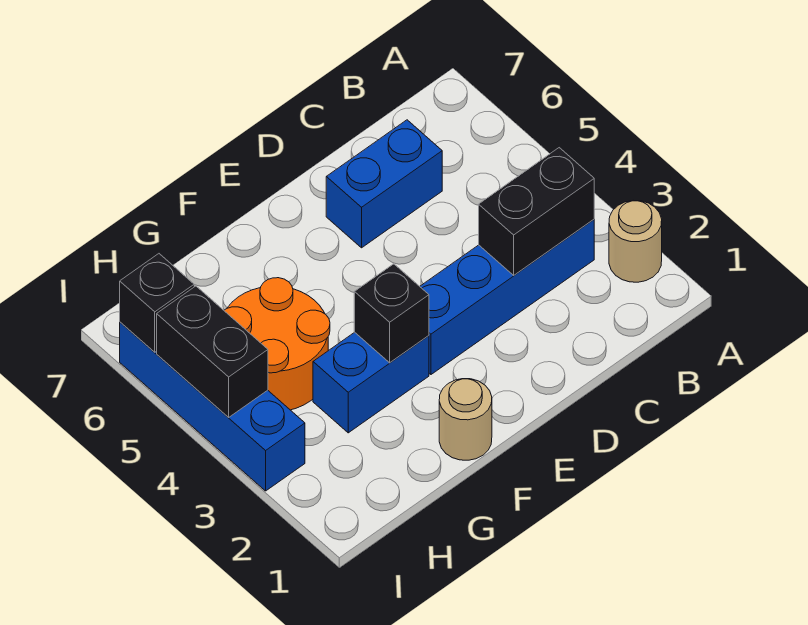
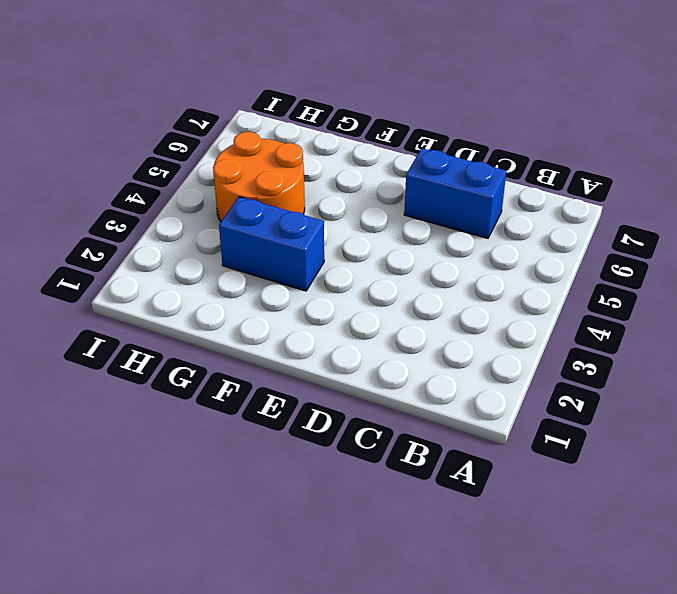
none -> tan round brick A2 level 1
none -> blue brick B3:E3 level 1

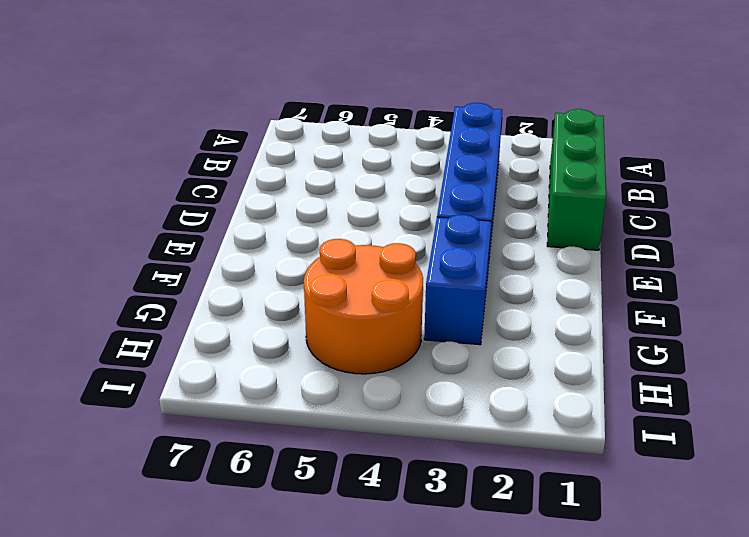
green brick B1:D1 level 1 -> none
none -> tan round brick A2 level 1
none -> blue brick C6:D6 level 1

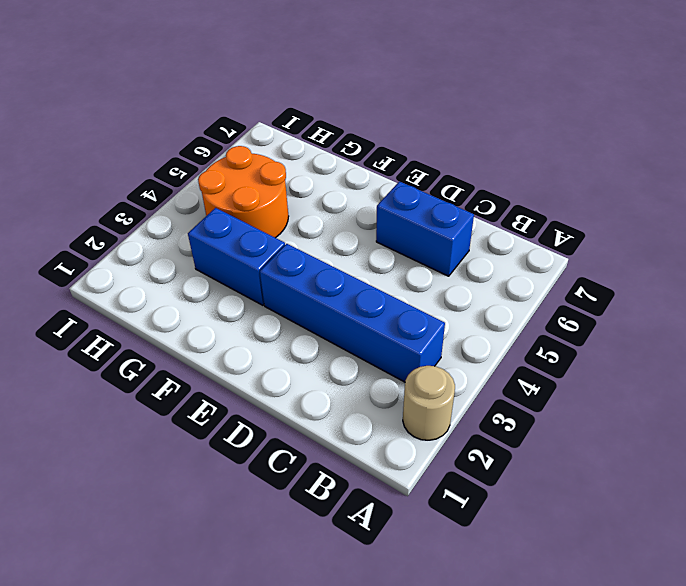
none -> tan round brick F1 level 1
none -> blue brick I3:I6 level 1

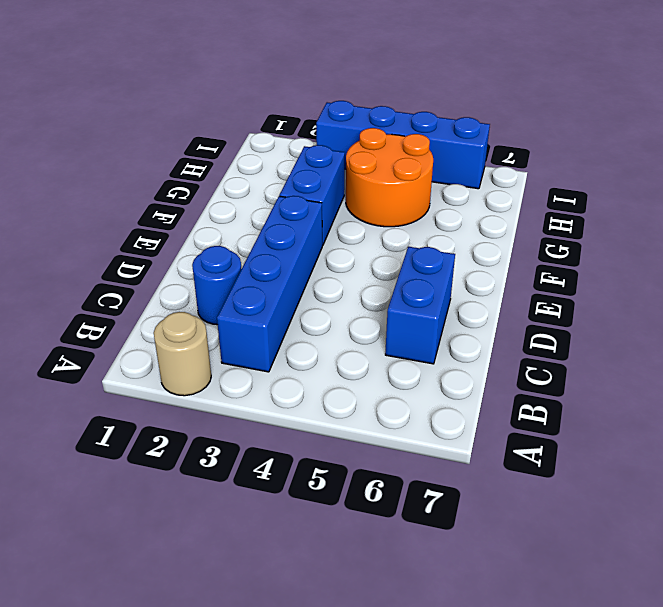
blue round brick C2 level 1 -> none
none -> tan round brick F1 level 1
none -> black brick B3:C3 level 2

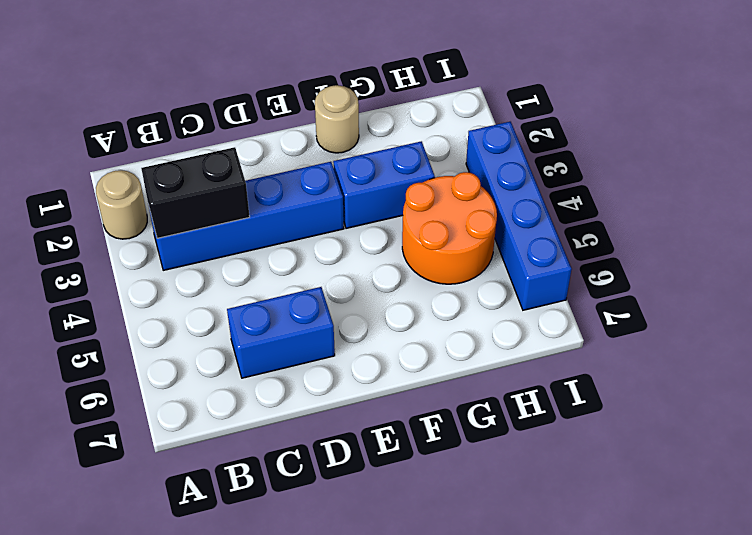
none -> black brick F3 level 2
none -> black brick I4:I5 level 2

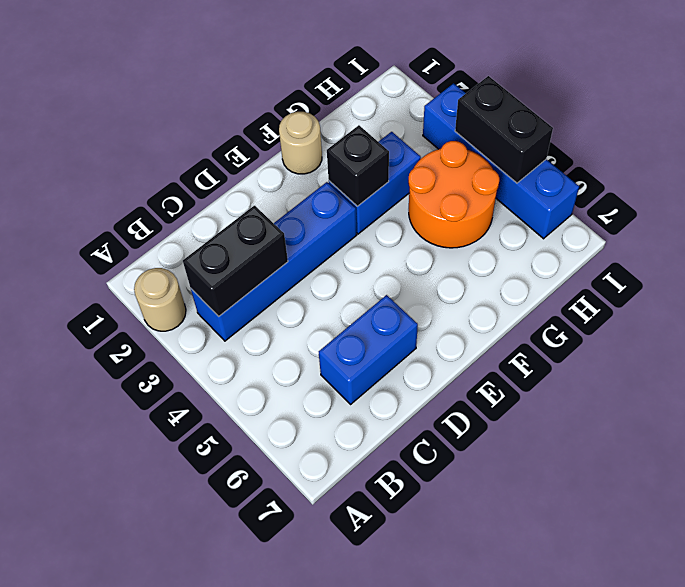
none -> black brick I6 level 2

